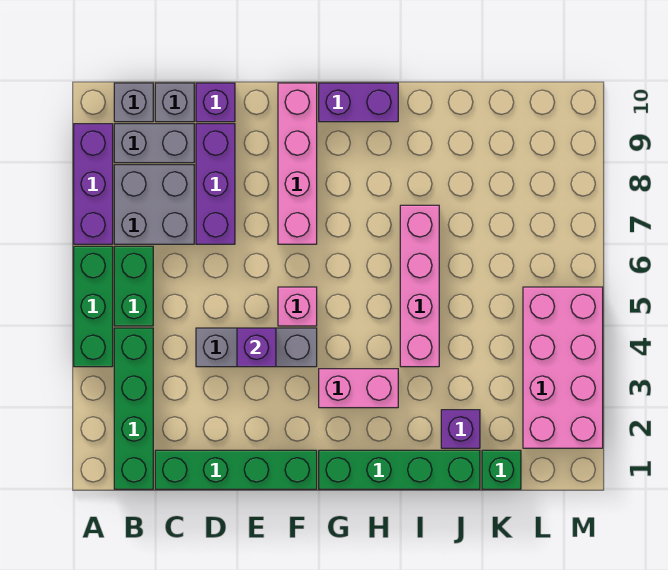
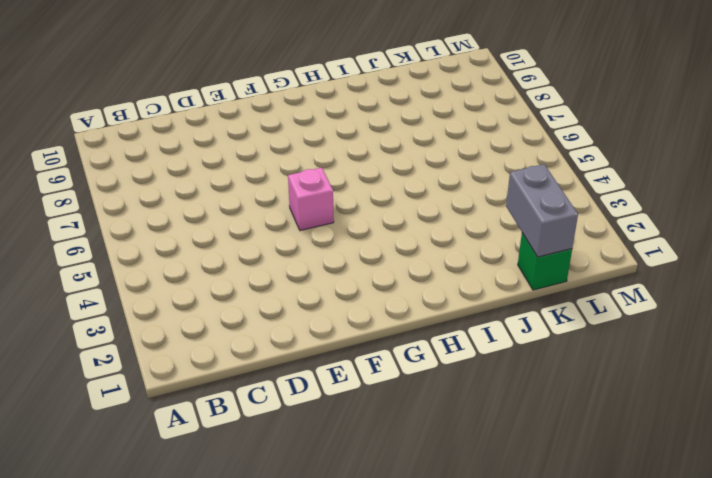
grey brick K1:K2 level 2 -> grey brick B9:C9 level 1
none -> green brick A4:A6 level 1
none -> purple brick A7:A9 level 1
none -> green brick B1:B4 level 1

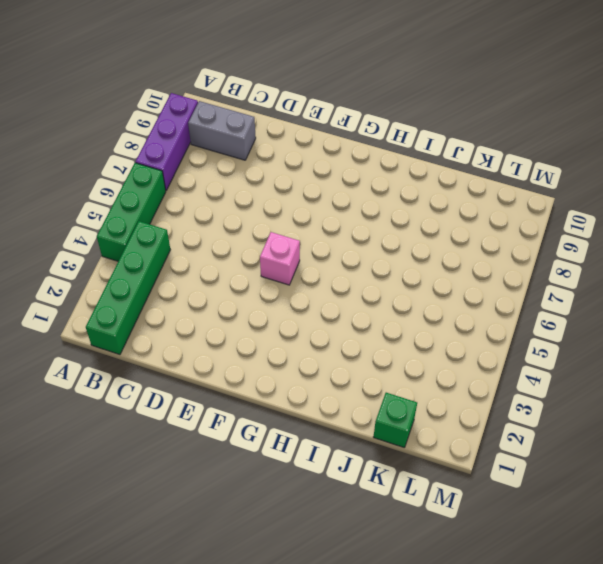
none -> green brick B5:B6 level 1
none -> grey brick B7:C8 level 1
none -> grey brick B10 level 1

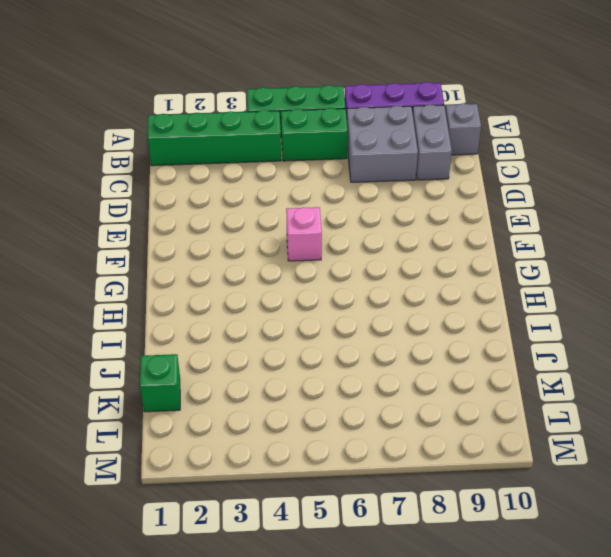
none -> green brick C1:F1 level 1
none -> grey brick C10 level 1
none -> grey brick D4:F4 level 1

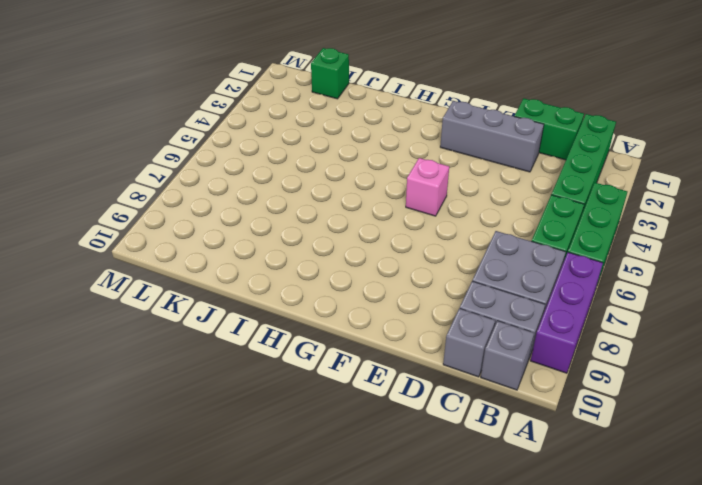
green brick C1:D1 level 1 -> green brick C1:F1 level 1
grey brick D2:F2 level 1 -> grey brick D4:F4 level 1
none -> purple brick D7:D9 level 1
none -> purple brick D10 level 1
none -> pink brick F7:F10 level 1

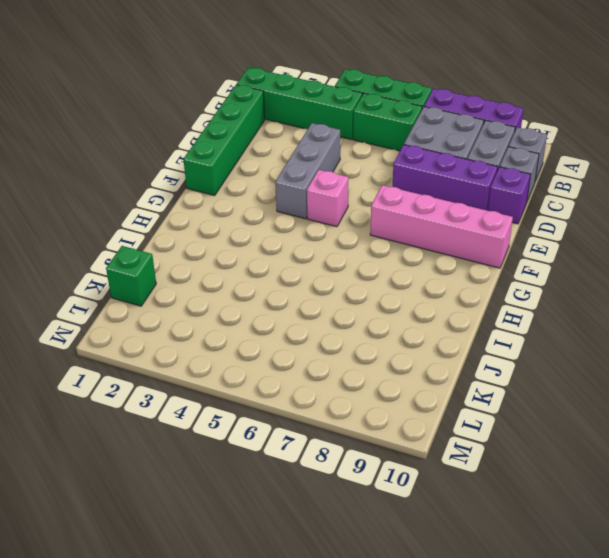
none -> green brick G1:J1 level 1
none -> pink brick G3:H3 level 1
none -> purple brick G10:H10 level 1

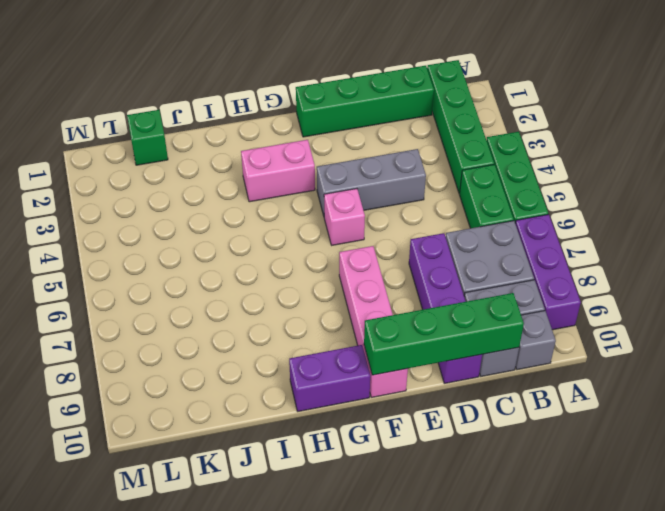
green brick C10:F10 level 2 -> green brick G1:J1 level 1
none -> pink brick I4:I7 level 1
none -> purple brick J2 level 1
none -> pink brick L2:M5 level 1

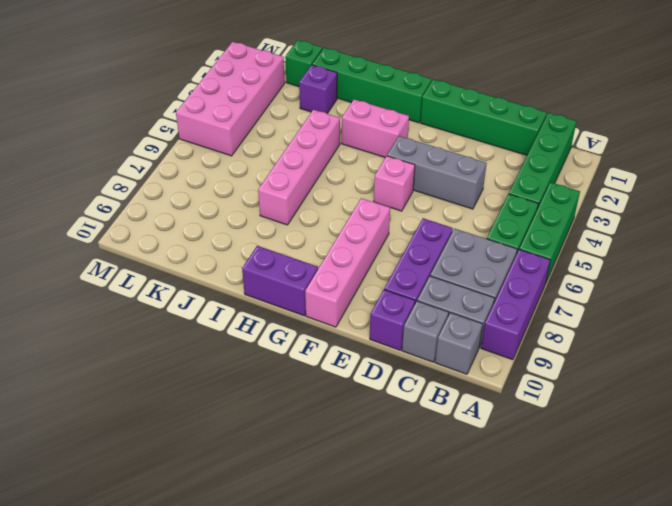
none -> purple brick E4 level 2

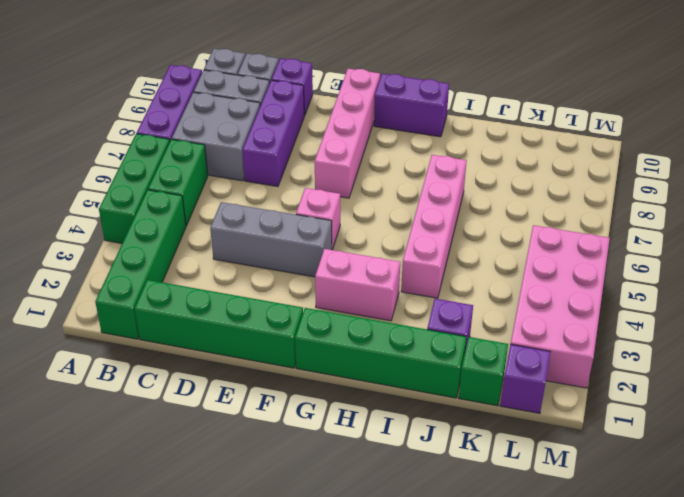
purple brick L1 level 1 -> purple brick E4 level 2

